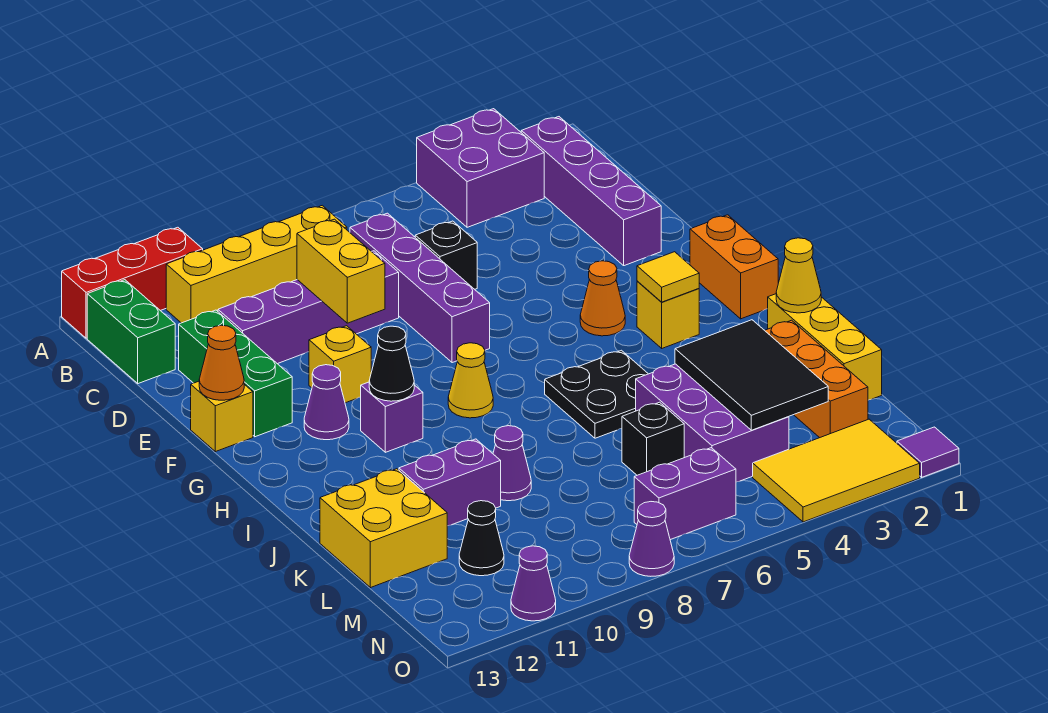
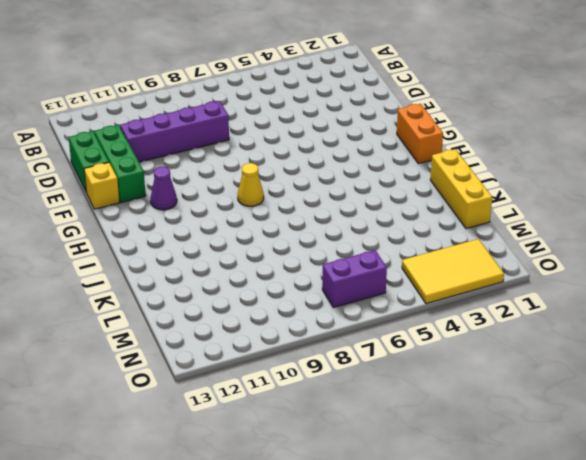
green brick D13:E13 level 1 -> green brick B13:C13 level 1
none -> purple brick A3:B4 level 1
none -> red brick A11:A13 level 1
none -> purple brick B2:E2 level 1
none -> yellow brick B8:B11 level 1

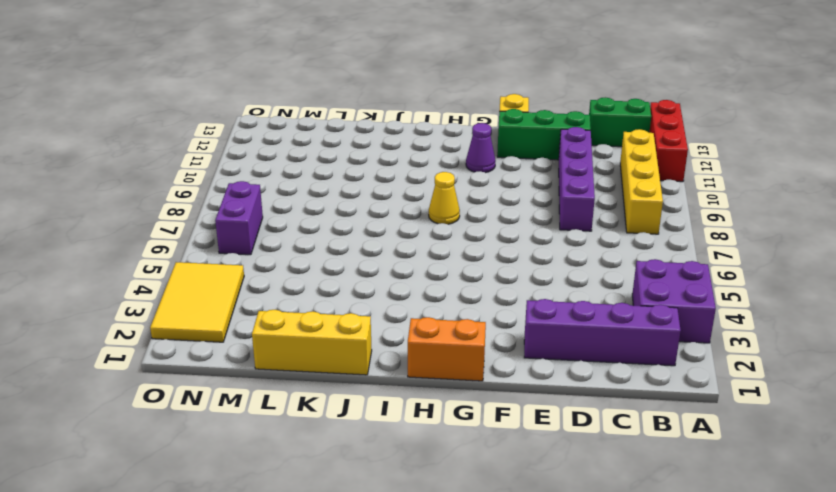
none -> purple brick C7:F7 level 1
none -> black brick D6 level 1
none -> yellow brick F10 level 1
none -> orange cone G4 level 1

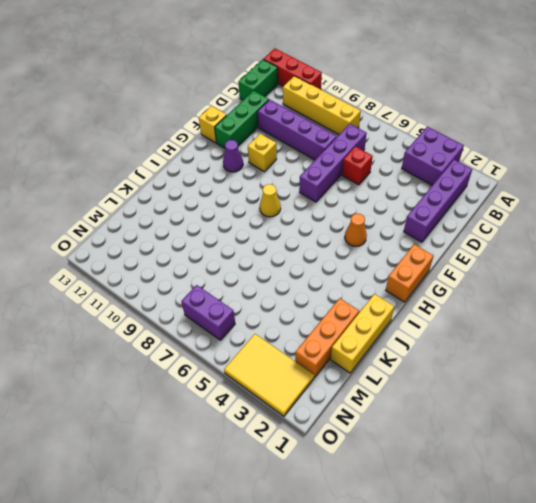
red brick D6 level 1 -> black brick D6 level 1
none -> yellow brick H3 level 1
none -> purple brick H10 level 1
none -> black plate I5:J6 level 1
none -> purple brick K4:M5 level 1

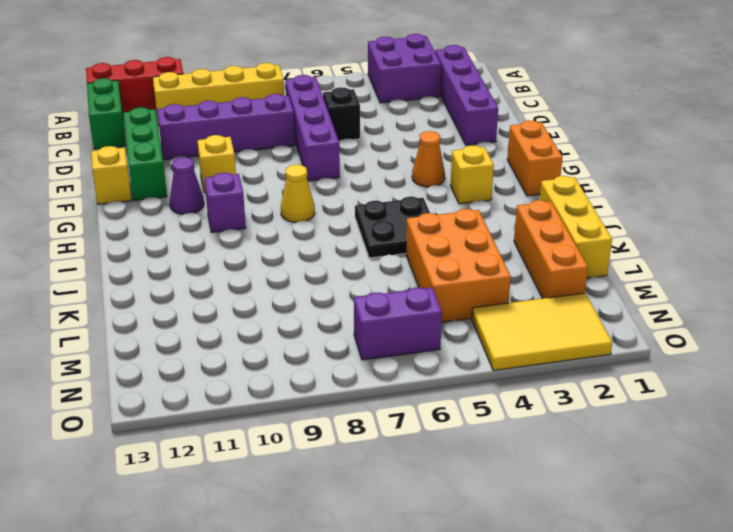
orange brick K4:M5 level 1 -> purple brick K4:M5 level 1
none -> purple cone K9 level 1
none -> purple brick K10:K11 level 1
none -> yellow brick K12:L13 level 1
none -> black brick L6 level 1

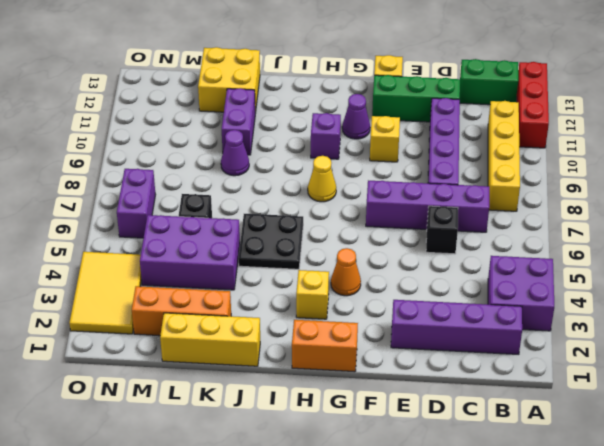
none -> black cone M11 level 1
none -> purple tile O1 level 1
none -> purple cone O8 level 1
none -> purple cone O11 level 1

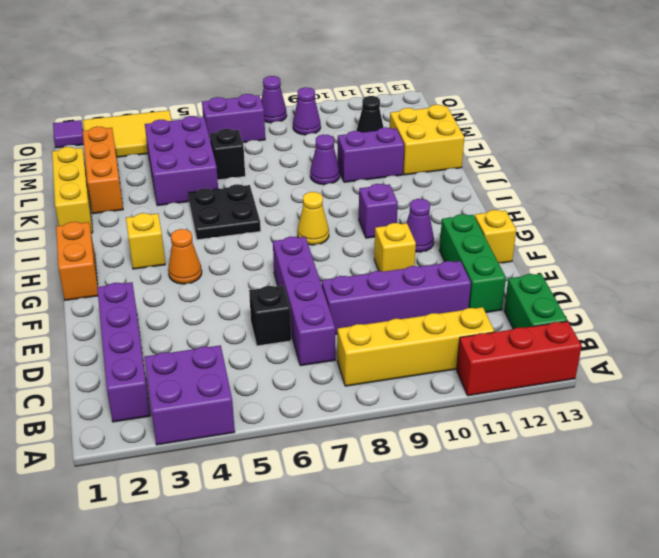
purple cone N9 level 1 -> purple cone O11 level 1
none -> yellow brick D9:E9 level 2
none -> orange cone F13 level 2
none -> yellow tile H3 level 2
none -> black cone H10 level 2

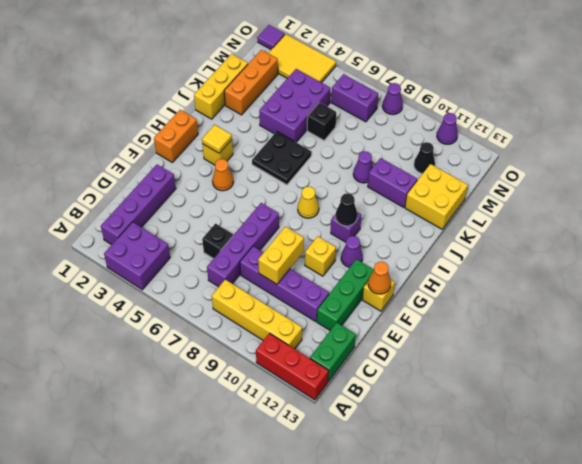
none -> yellow cone J1 level 2
none -> black tile K3:M4 level 2

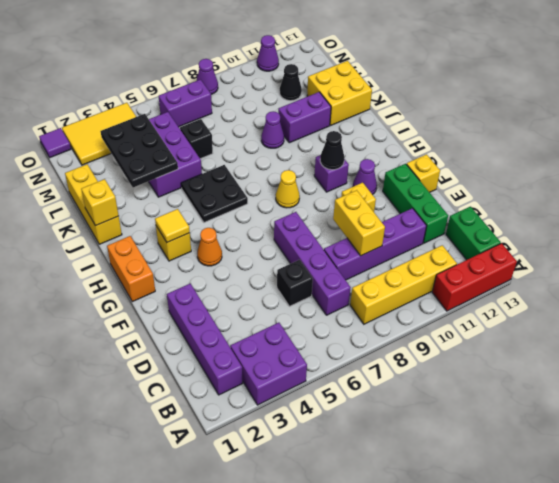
yellow brick J1 level 2 -> yellow cone J1 level 2
black plate K3:M4 level 2 -> black tile K3:M4 level 2
none -> orange brick K2:M2 level 1
none -> orange cone F13 level 2

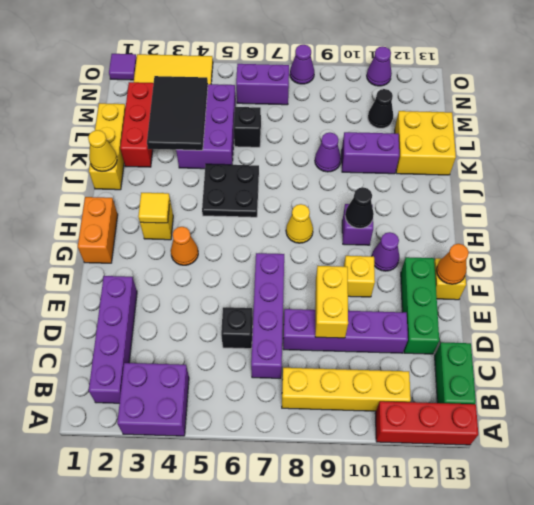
red brick K2:M2 level 1 -> orange brick K2:M2 level 1

